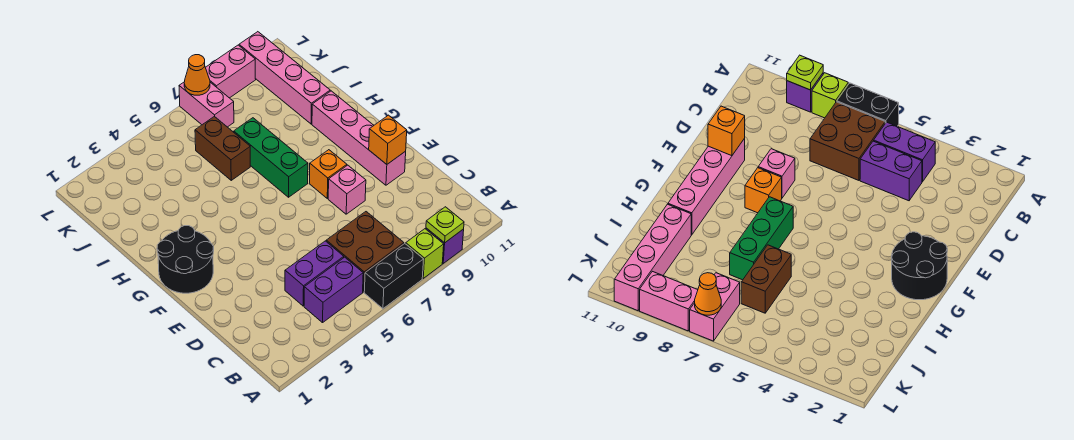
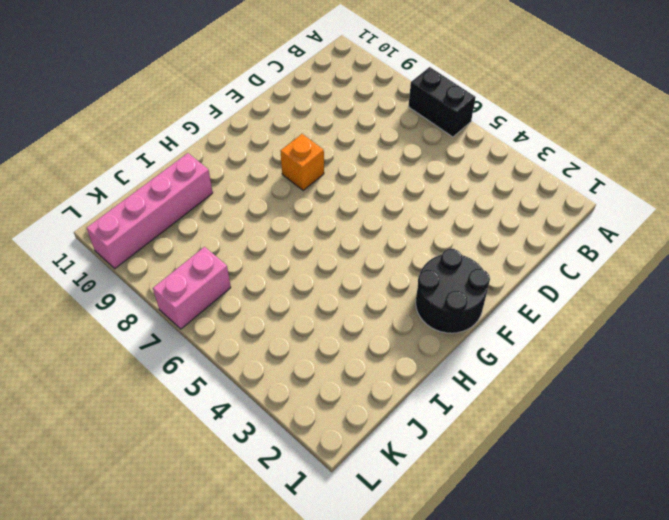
none -> lime brick A8 level 1
none -> purple brick A9 level 1
none -> purple brick B4:B5 level 1

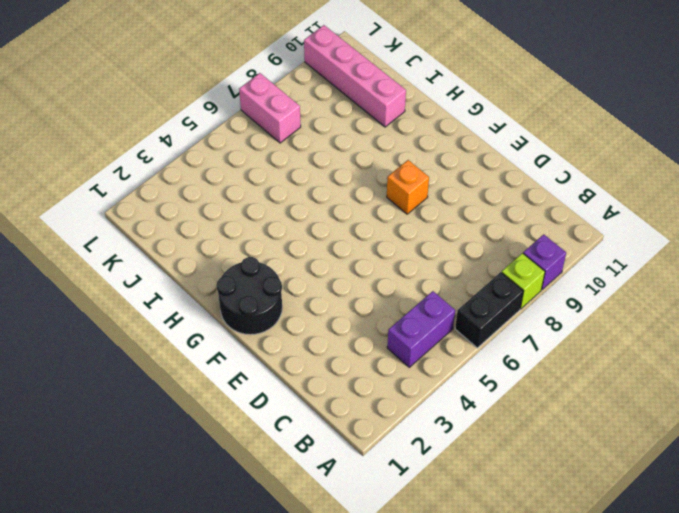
none -> brown brick B6:C7 level 1
none -> purple brick C4:C5 level 1
none -> pink brick E8 level 1

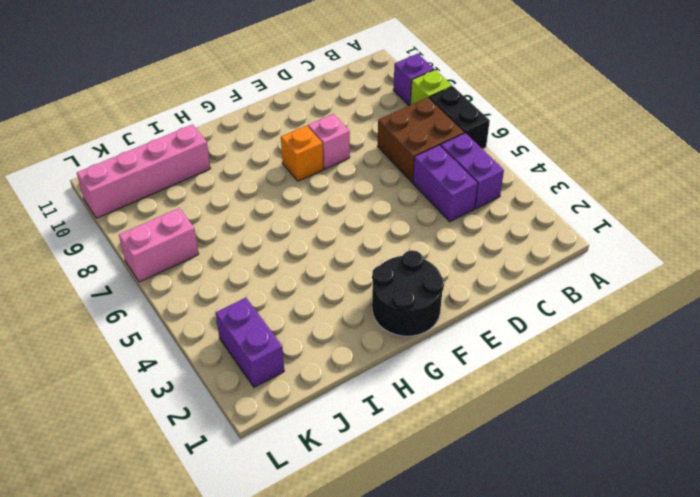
purple brick K2:K3 level 1 -> none
none -> pink brick E10:H10 level 1
none -> green brick G7:I7 level 1
none -> brown brick I6:J6 level 1

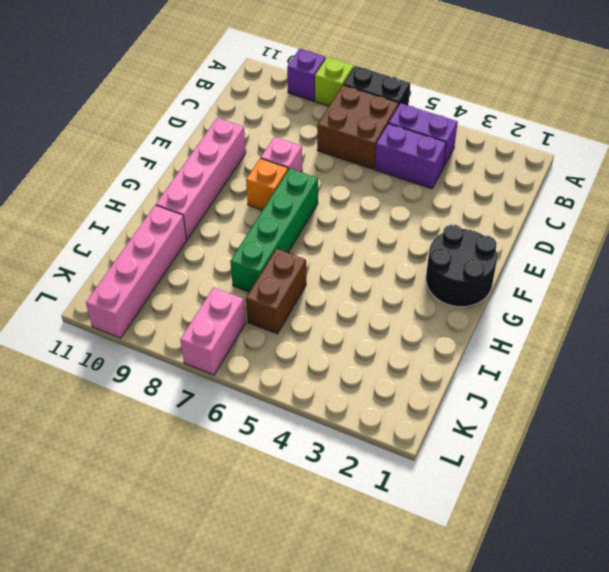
green brick F7:I7 level 1 -> green brick G7:I7 level 1
none -> pink brick L8:L9 level 1
none -> lime plate A9 level 2
none -> orange brick E10 level 2

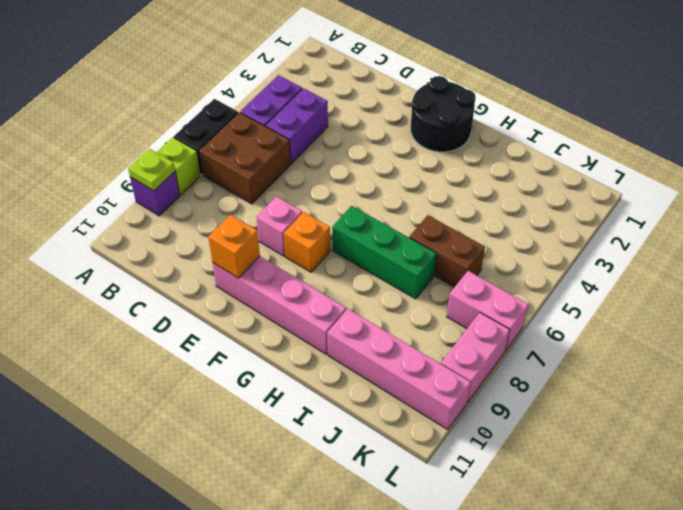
none -> orange cone L7 level 2

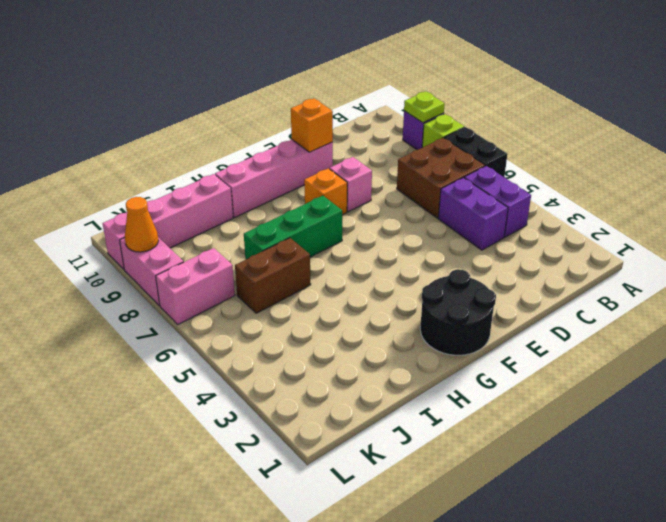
orange cone L9 level 2 -> orange cone L7 level 2

